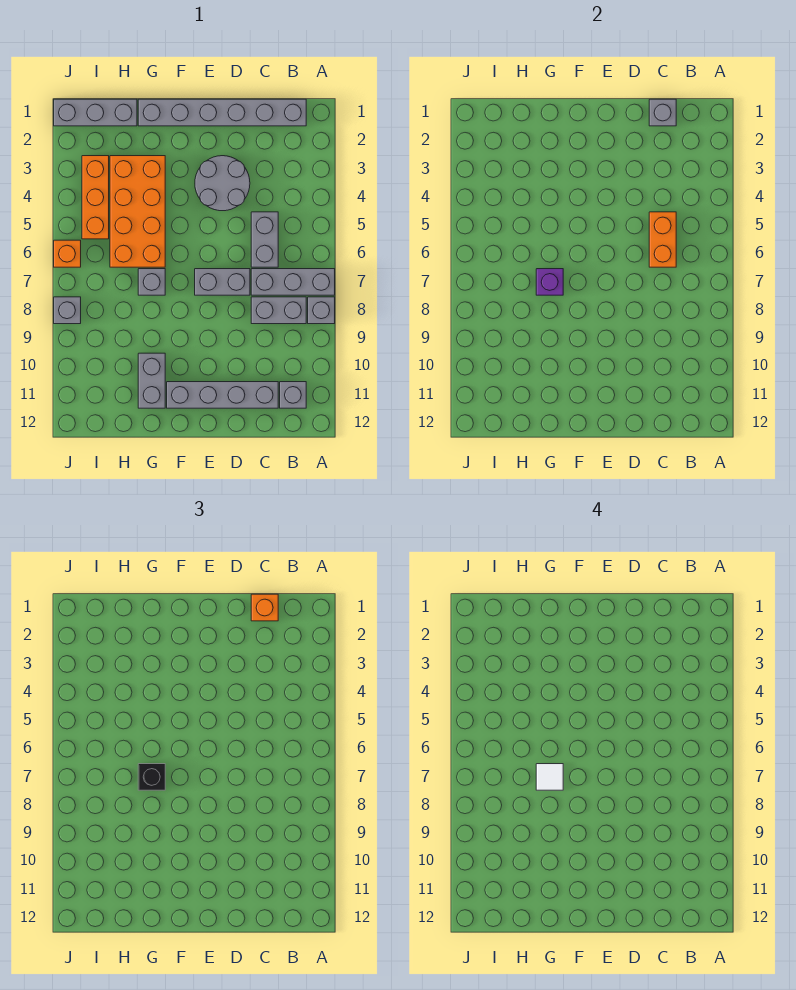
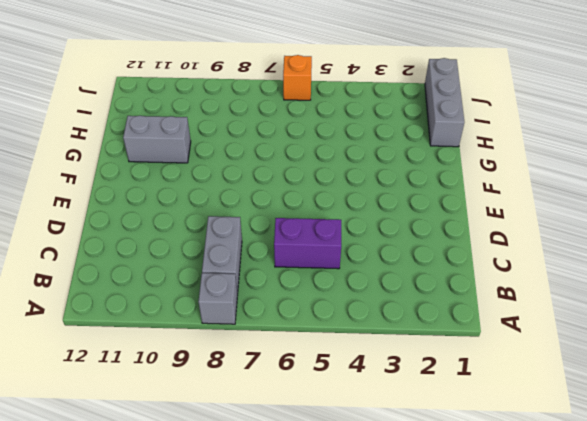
purple brick C5:C6 level 1 -> grey brick C5:C6 level 1
none -> grey brick A7:C7 level 1
none -> grey brick B1:G1 level 1
none -> grey brick B11 level 1

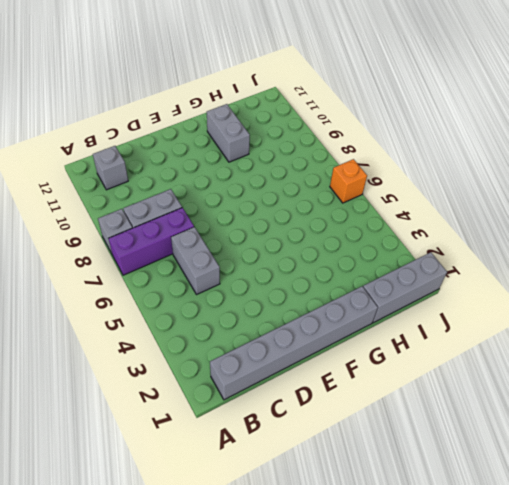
purple brick A7:C7 level 1 -> grey brick A7:C7 level 1
none -> grey brick C11:F11 level 1
none -> grey round brick D3:E4 level 1
none -> grey brick D7:E7 level 1

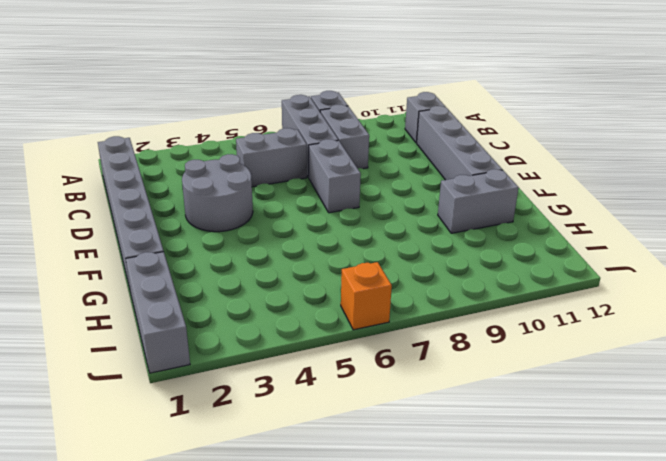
none -> orange brick G3:H6 level 1
none -> grey brick G7 level 1
none -> orange brick I3:I5 level 1

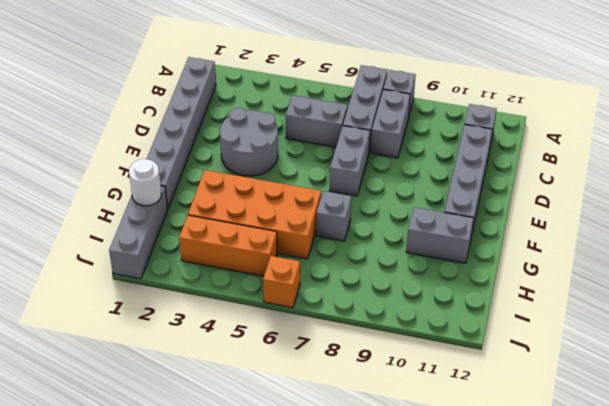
white round brick H1 level 2 -> none
none -> grey brick J8 level 1
none -> grey brick C1 level 2
none -> orange brick C5:C6 level 2

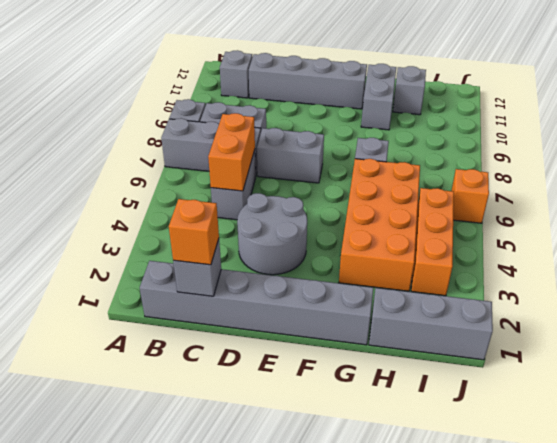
grey brick H11 level 1 -> grey brick J8 level 1
none -> purple brick G7 level 2
none -> black brick G7 level 3
none -> white tile G7 level 4

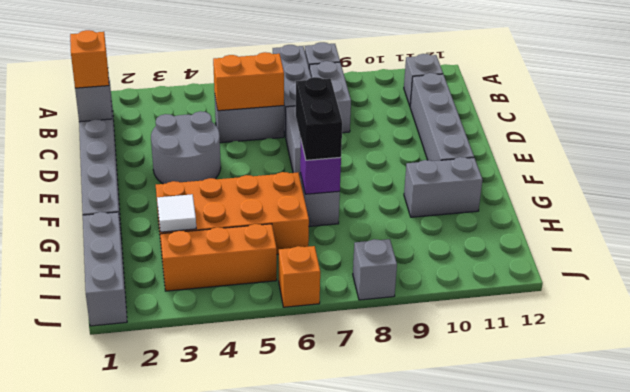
black brick F7:G7 level 3 -> black brick G7 level 3
white tile H3 level 2 -> white tile G7 level 4

